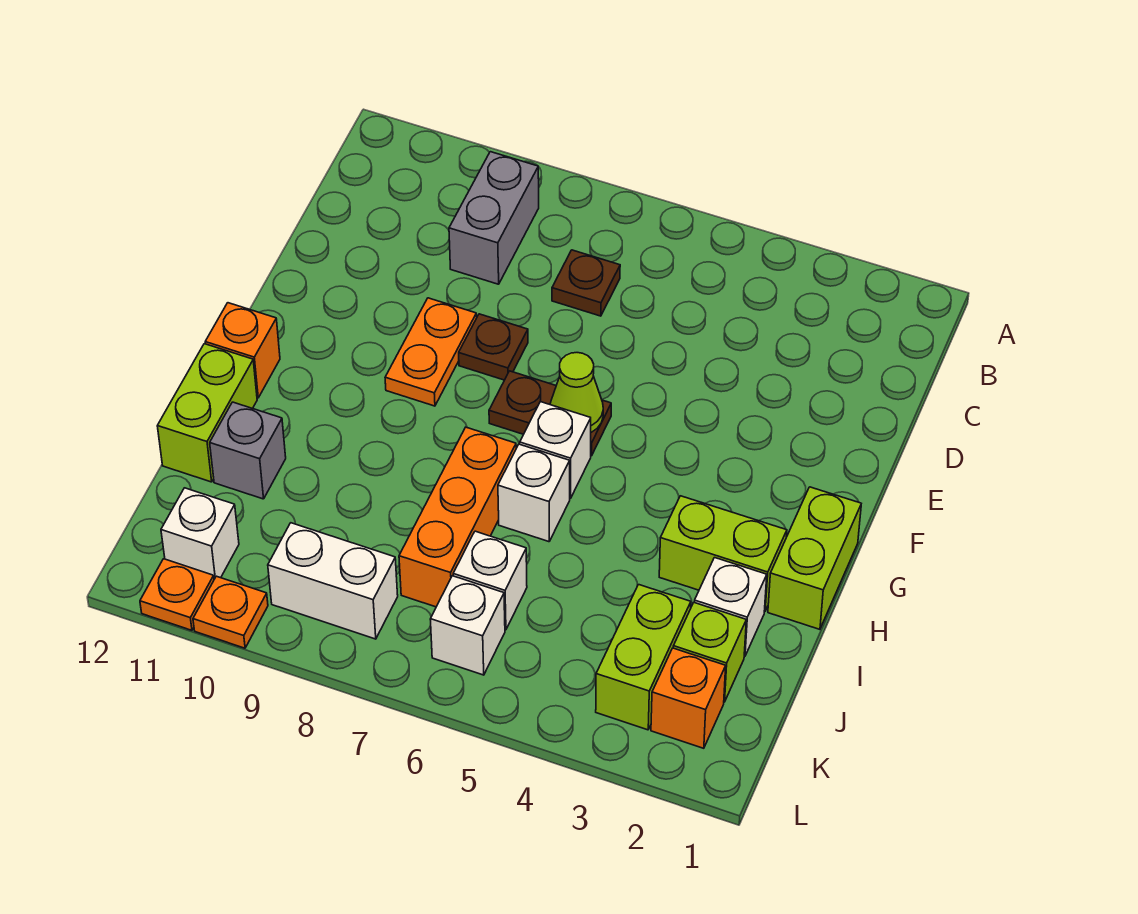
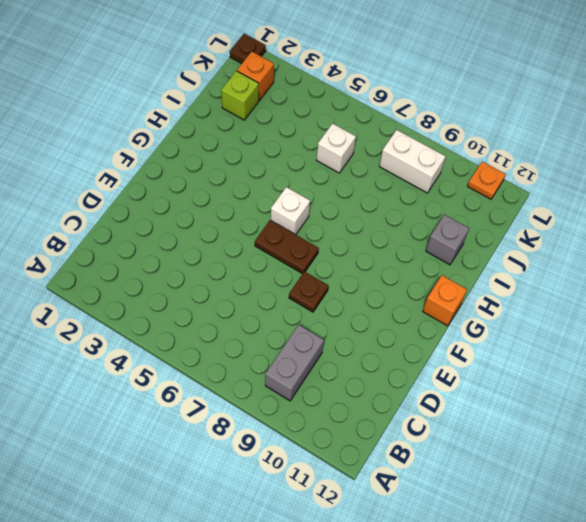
brown plate L1 level 1 -> brown plate C7 level 1
none -> orange plate E9:F9 level 1
none -> lime brick G1:H1 level 1
none -> lime brick H2:H3 level 1

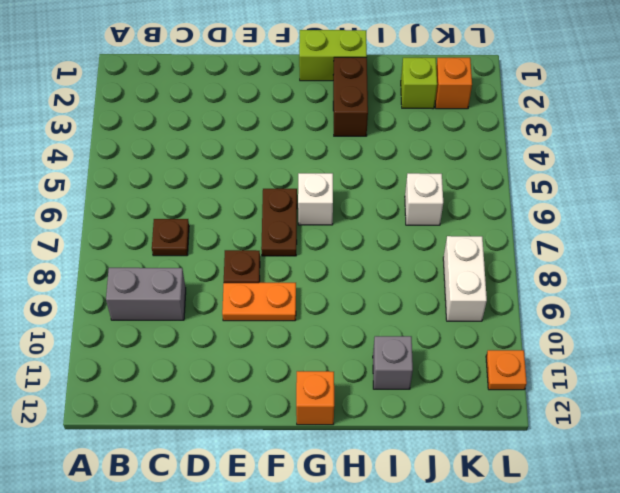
brown brick H2:H3 level 1 -> lime brick H2:H3 level 1
none -> white brick H6 level 1
none -> orange brick H7:J7 level 1
none -> lime brick H12:I12 level 1

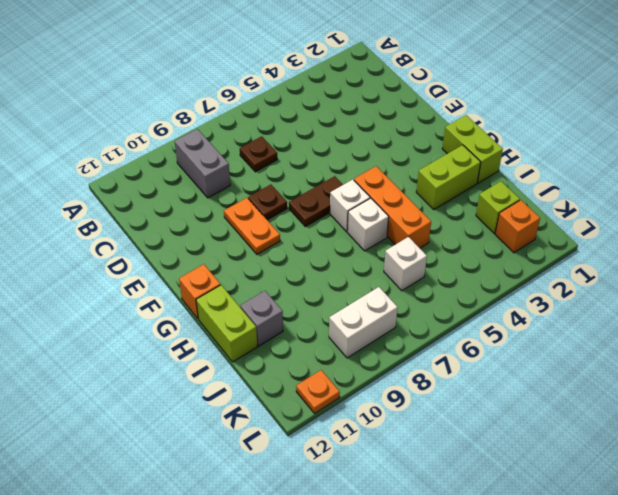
orange brick G5:I5 level 1 -> orange brick H7:J7 level 1
none -> white brick I2 level 1
none -> lime brick J3:K3 level 1
none -> white brick K6 level 1

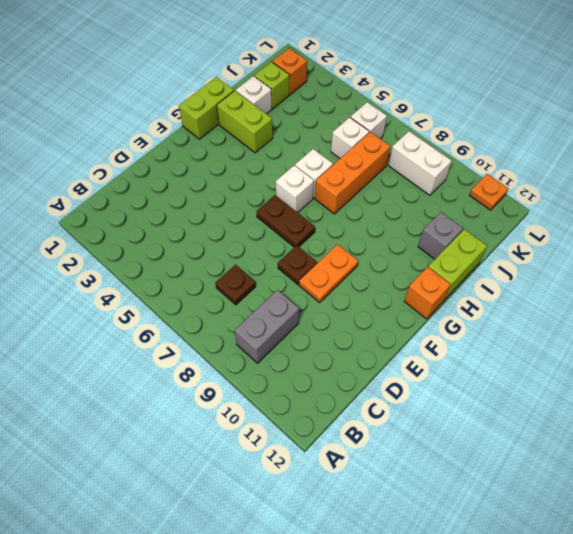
none -> lime brick J3:K3 level 1
none -> white brick K11 level 1
none -> orange plate L10 level 1

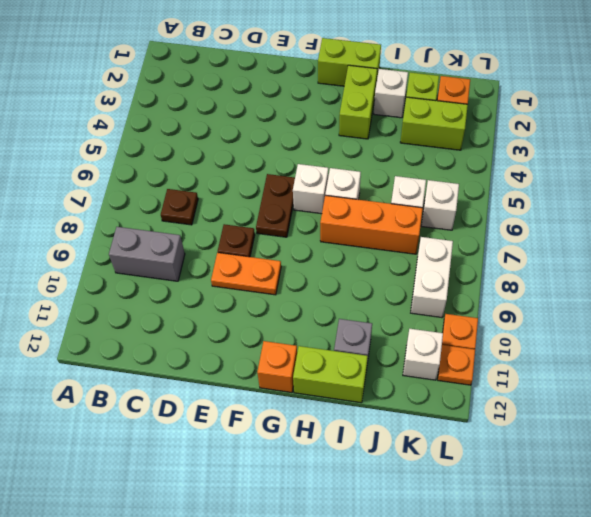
none -> lime cone F6 level 2

